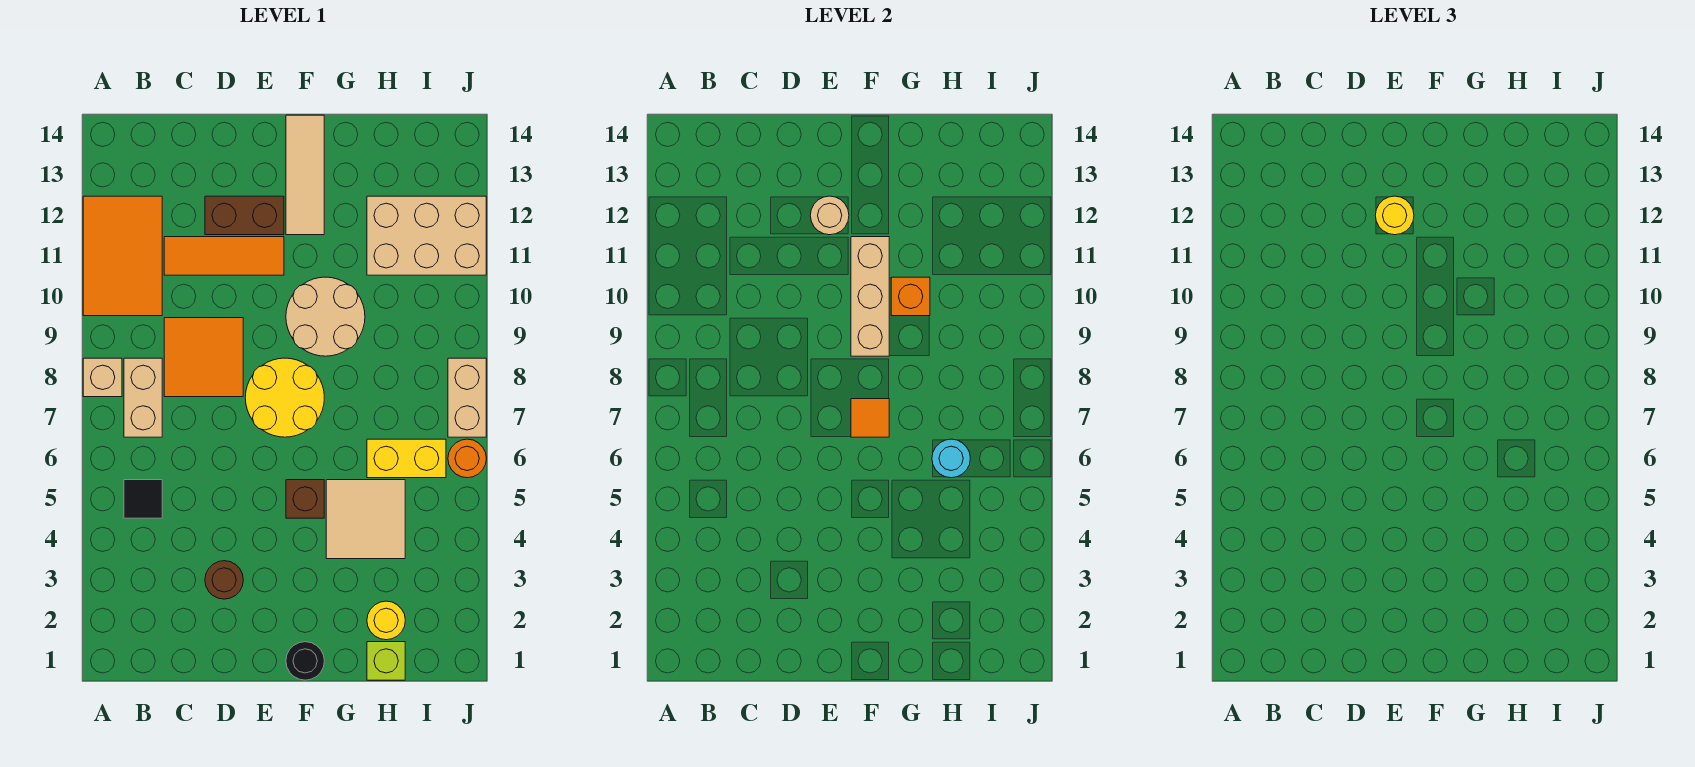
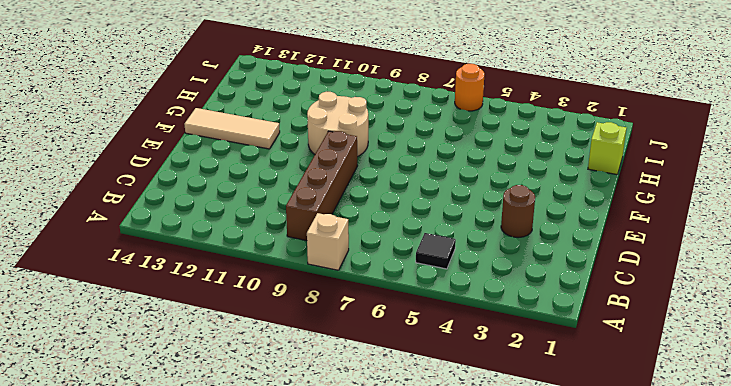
brown brick B9:E9 level 1 -> orange tile C8:D9 level 1
none -> orange tile A10:B12 level 1
none -> tan brick B7:B8 level 1
none -> orange tile C11:E11 level 1

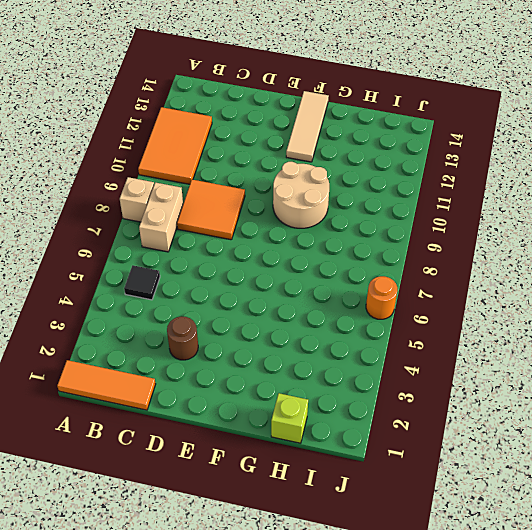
orange tile A1:C1 level 1 -> orange tile C11:E11 level 1
none -> brown brick D12:E12 level 1
none -> yellow round brick E7:F8 level 1
none -> black round brick F1 level 1

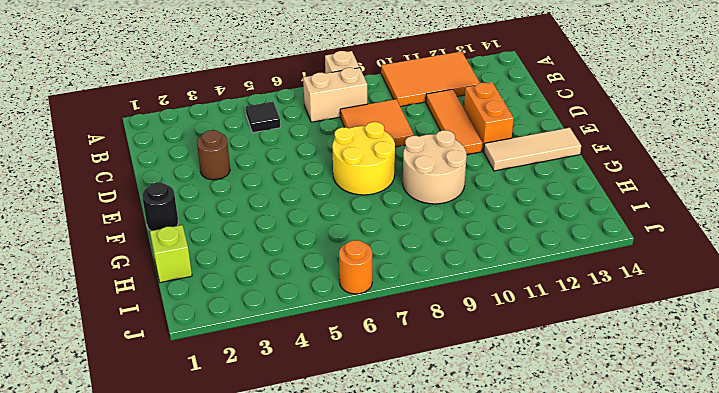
orange brick D12:E12 level 1 -> brown brick D12:E12 level 1
none -> brown brick F5 level 1
none -> tan tile G4:H5 level 1
none -> yellow round brick H2 level 1

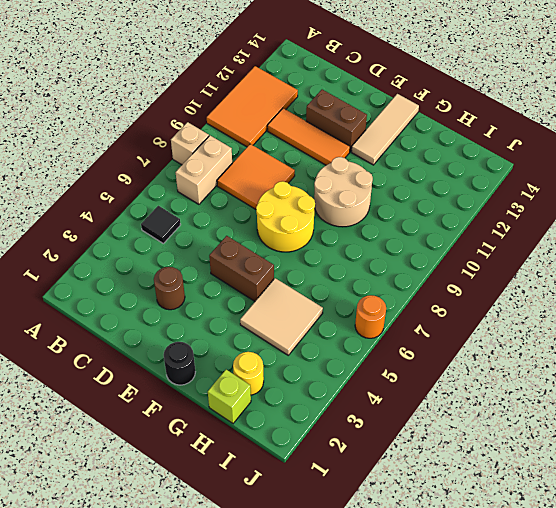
brown brick E5:F5 level 1 -> brown brick F5 level 1
none -> yellow brick H6:I6 level 1
none -> tan brick H11:J12 level 1
none -> tan brick J7:J8 level 1

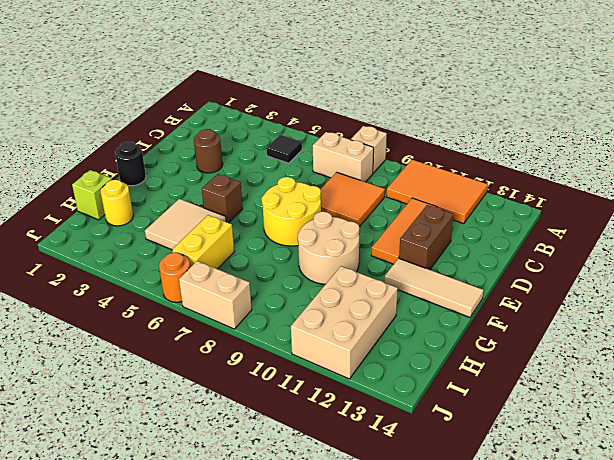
none -> tan round brick E12 level 2
none -> orange tile F7 level 2
none -> tan brick F9:F11 level 2

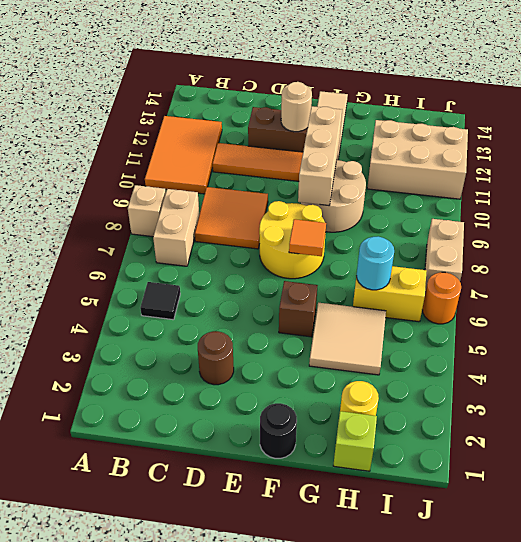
none -> orange brick G10 level 2
none -> yellow round brick E12 level 3

